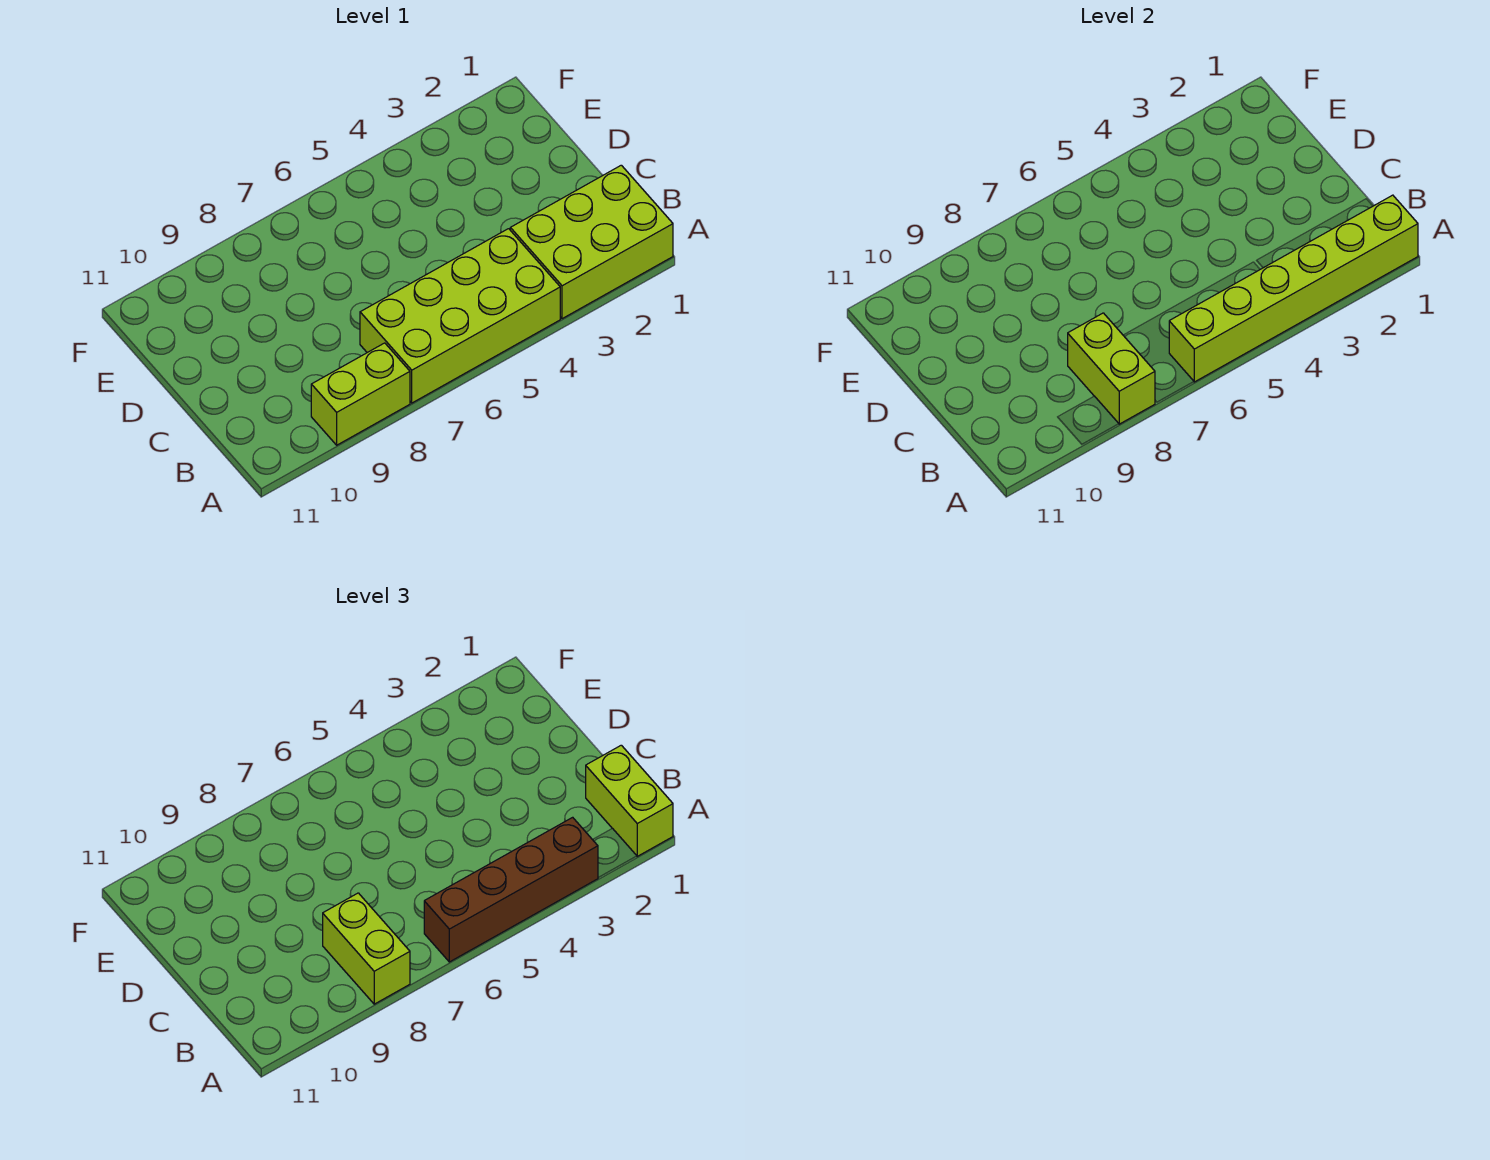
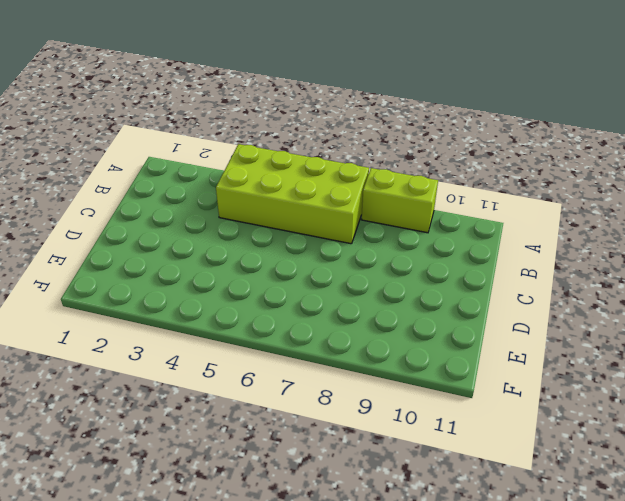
none -> lime brick A1:B3 level 1
none -> lime brick A1:A6 level 2

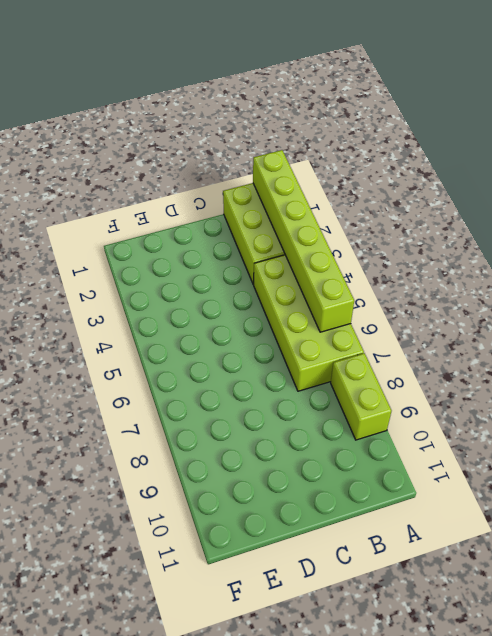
none -> lime brick A8:B8 level 2
none -> lime brick A1:B1 level 3

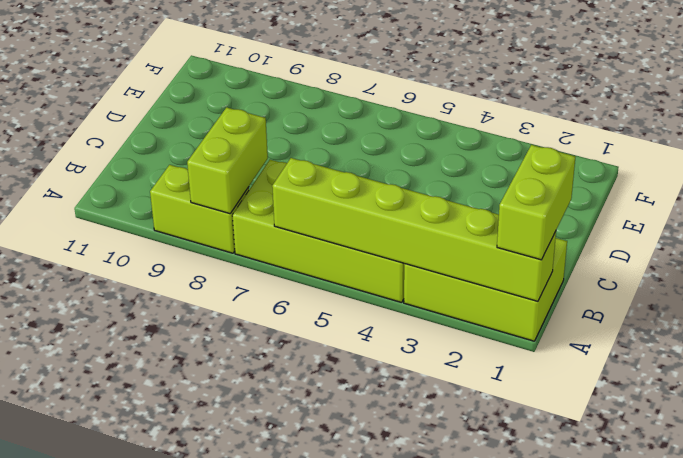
none -> brown brick A3:A6 level 3
none -> lime brick A8:B8 level 3

